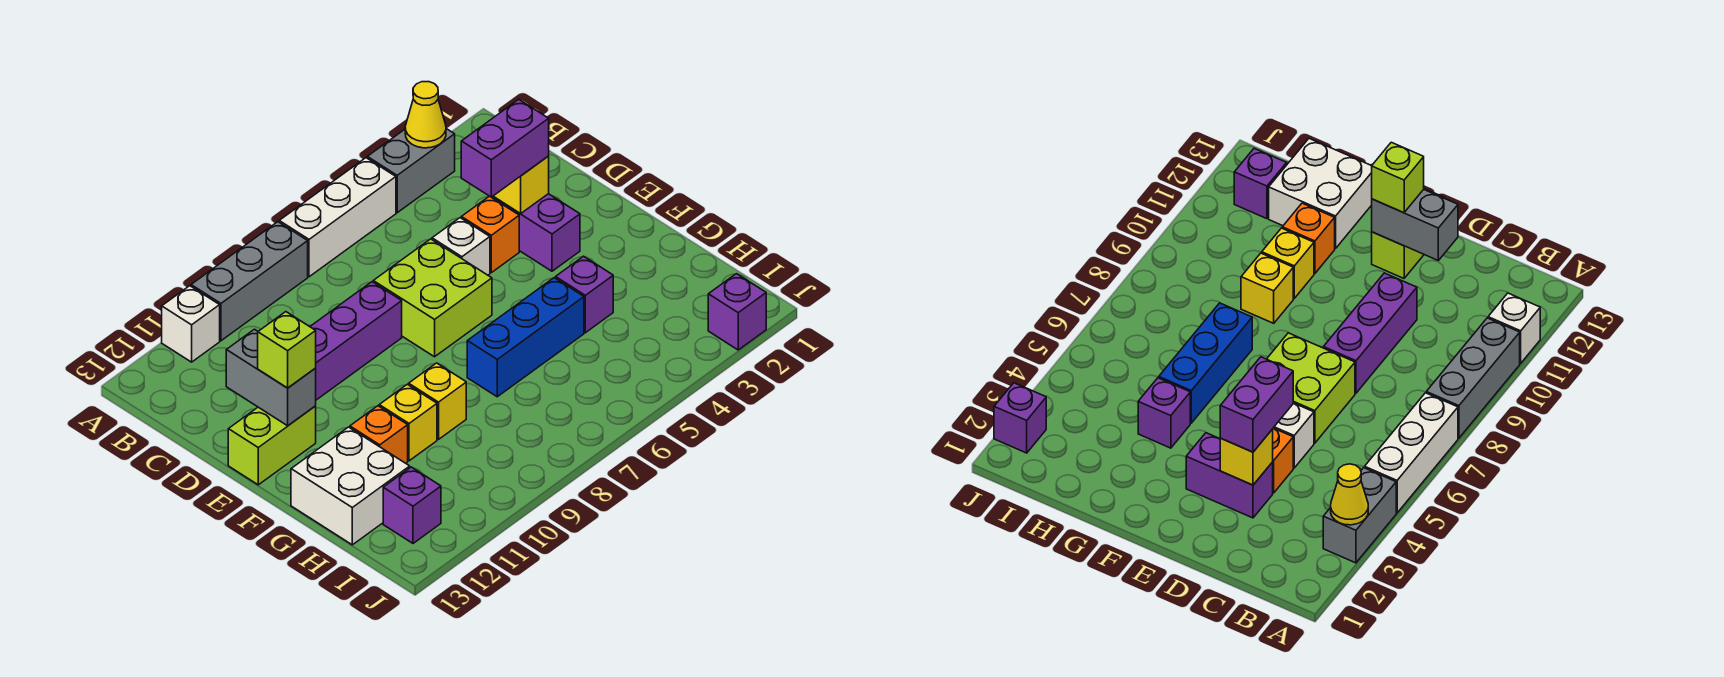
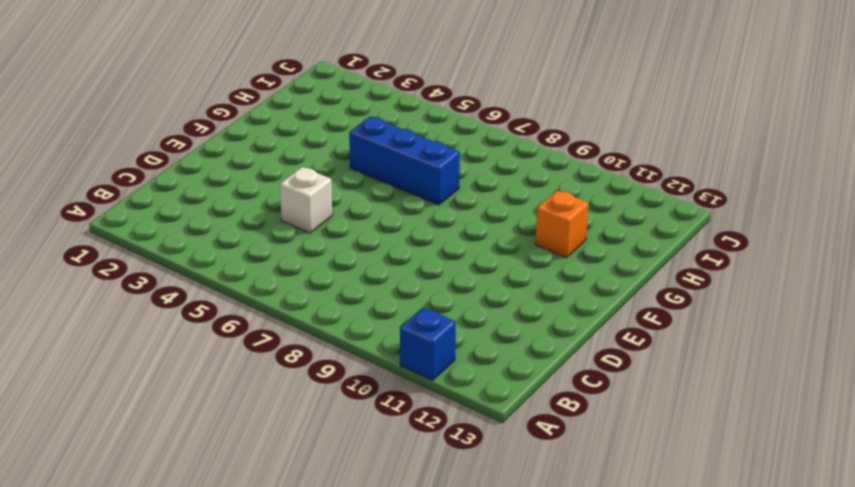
blue brick A11 level 1 -> white brick A11 level 1
none -> grey brick A3:A4 level 1
none -> white brick A5:A7 level 1
none -> grey brick A8:A10 level 1

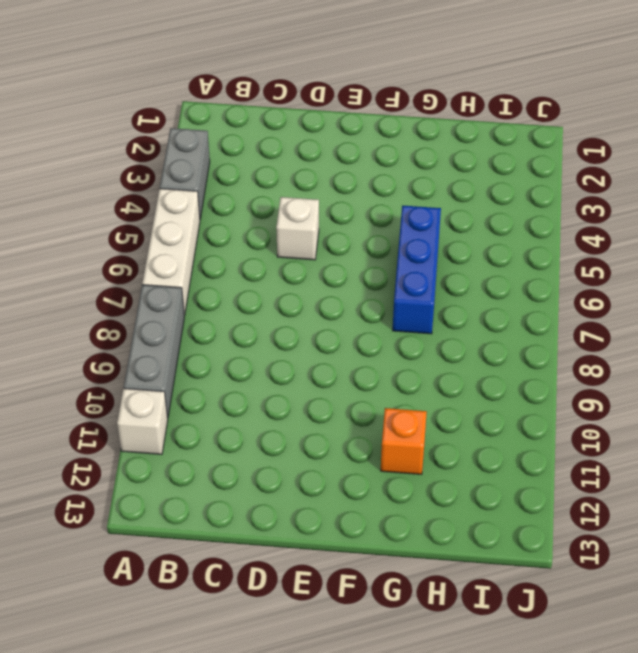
none -> purple brick D3:E3 level 1
none -> orange brick D4 level 1
none -> lime brick D6:E7 level 1

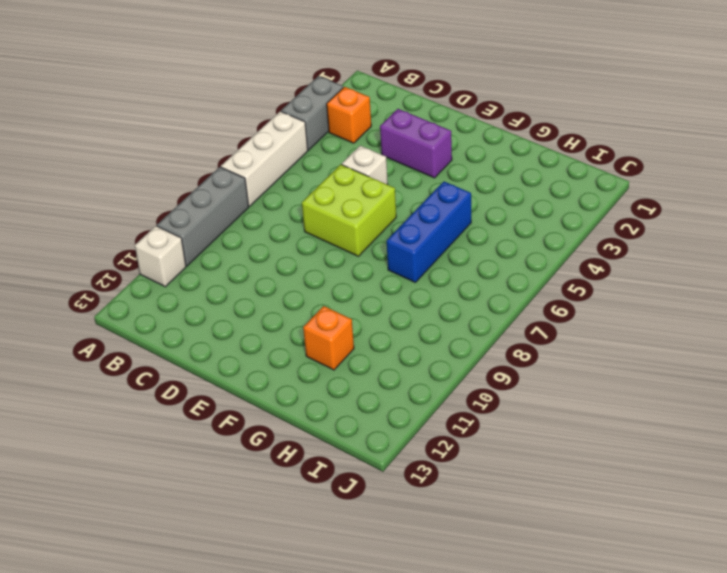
orange brick B3 level 1 -> orange brick D4 level 1
none -> purple brick D8:D10 level 1
none -> lime brick E12:E13 level 1
none -> purple brick G4 level 1

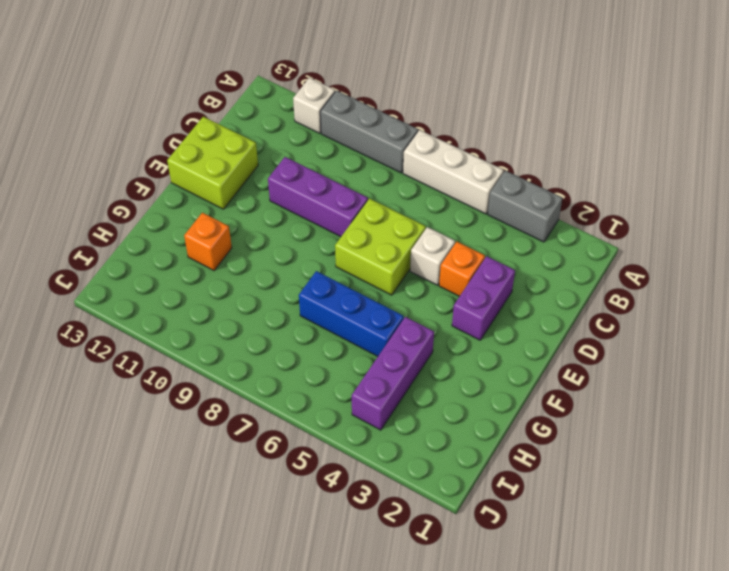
lime brick D12:E13 level 1 -> lime brick E12:E13 level 1
purple brick G4:I4 level 1 -> purple brick G4 level 1
none -> yellow brick G9 level 1
none -> yellow brick G10 level 1
none -> white brick G12:H13 level 1

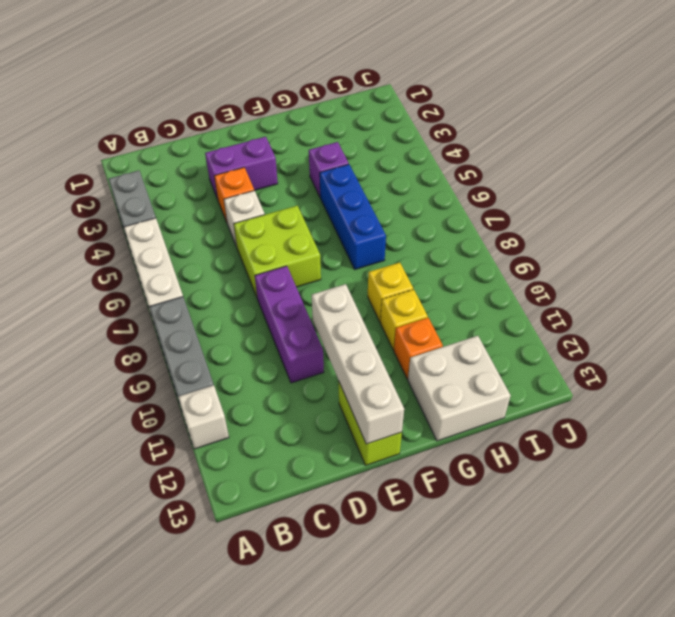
white brick E10:E13 level 2 -> grey brick D12:E12 level 2
none -> purple brick I12 level 1
none -> purple brick J2 level 1
none -> yellow cone A3 level 2

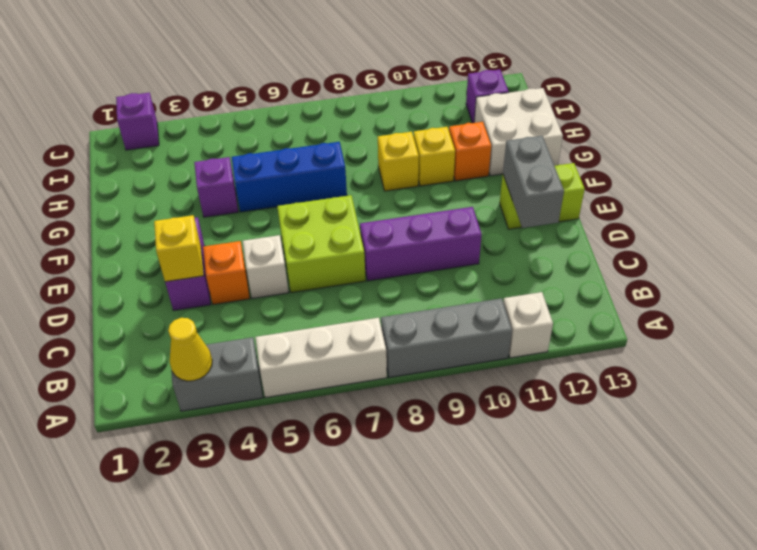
none -> purple brick D3:D4 level 3
none -> lime brick E12 level 3

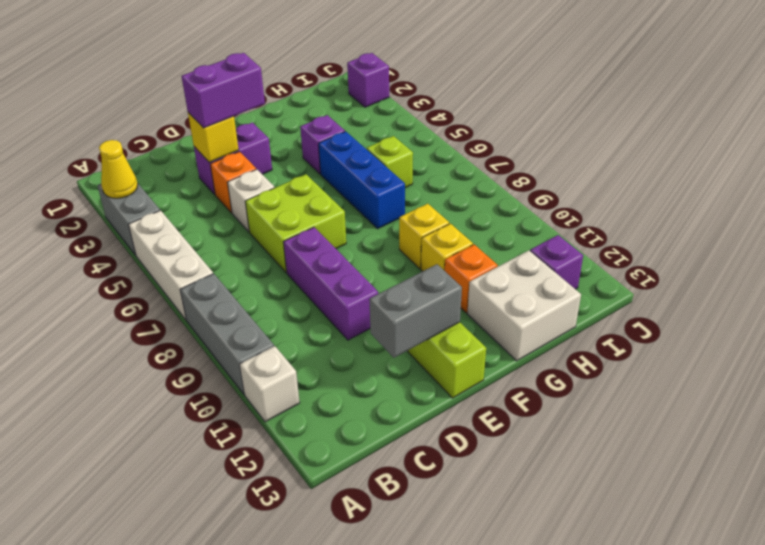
purple brick D3:E3 level 3 -> purple brick D3:D4 level 3
lime brick H6 level 1 -> lime brick E12 level 3

